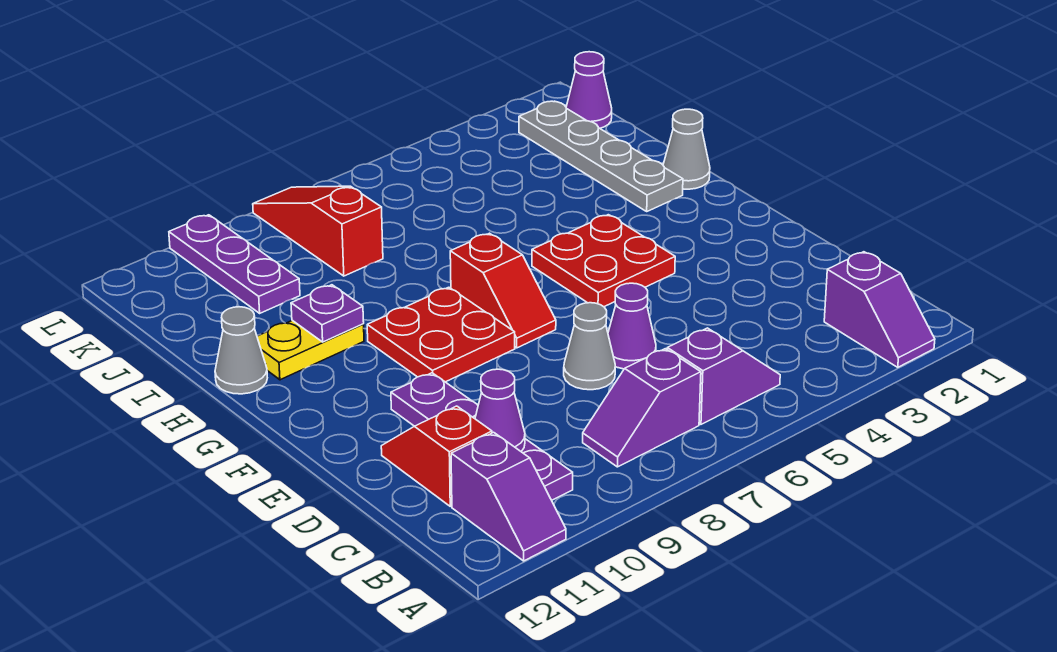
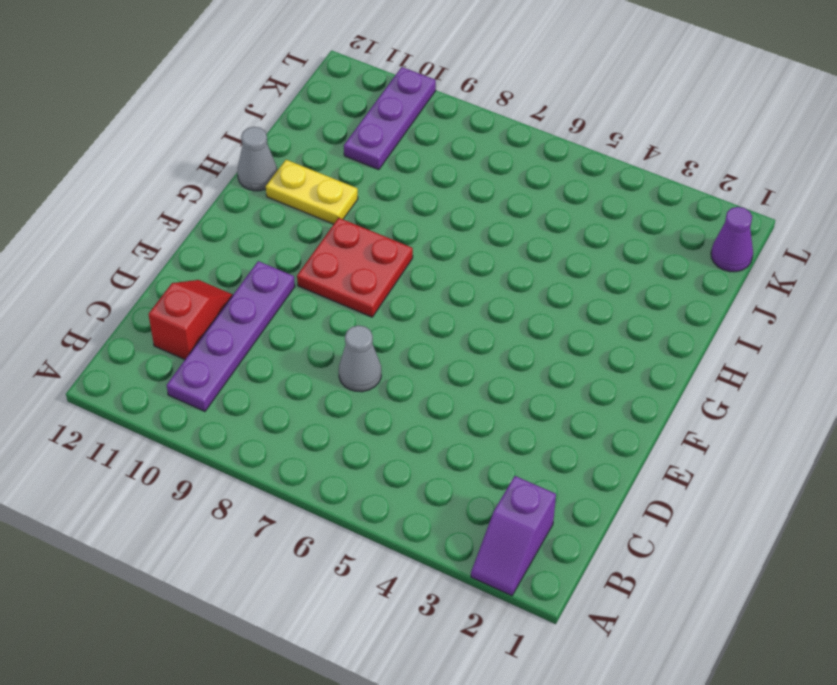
none -> purple slope A11:B11 level 1 top B
none -> purple slope B5:B6 level 1 top 6
none -> purple slope B7:B8 level 1 top 7

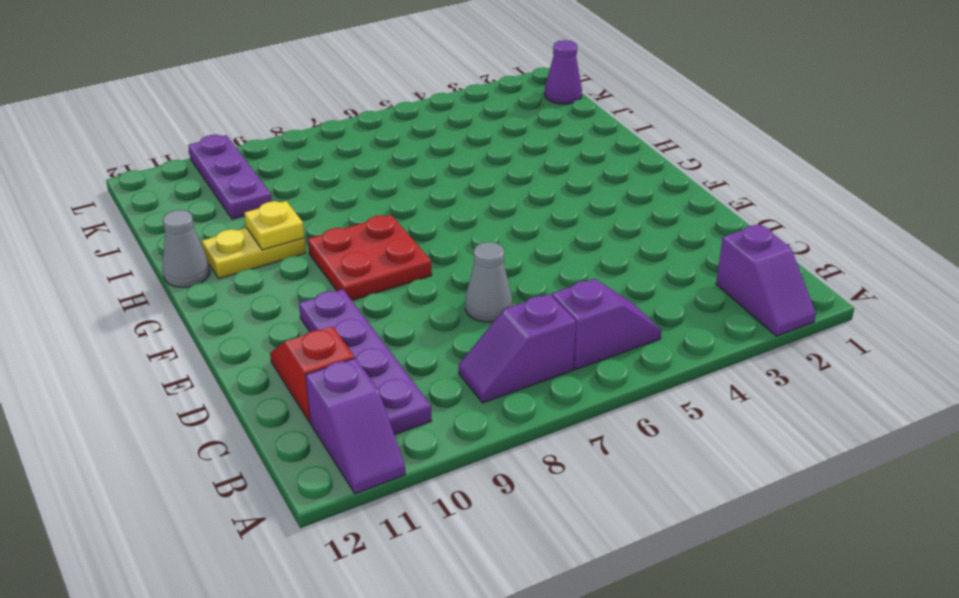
yellow plate H10 level 2 -> purple plate H10 level 2
none -> purple cone D6 level 1
none -> red plate F4:G5 level 1
none -> red slope F7:G7 level 1 top G

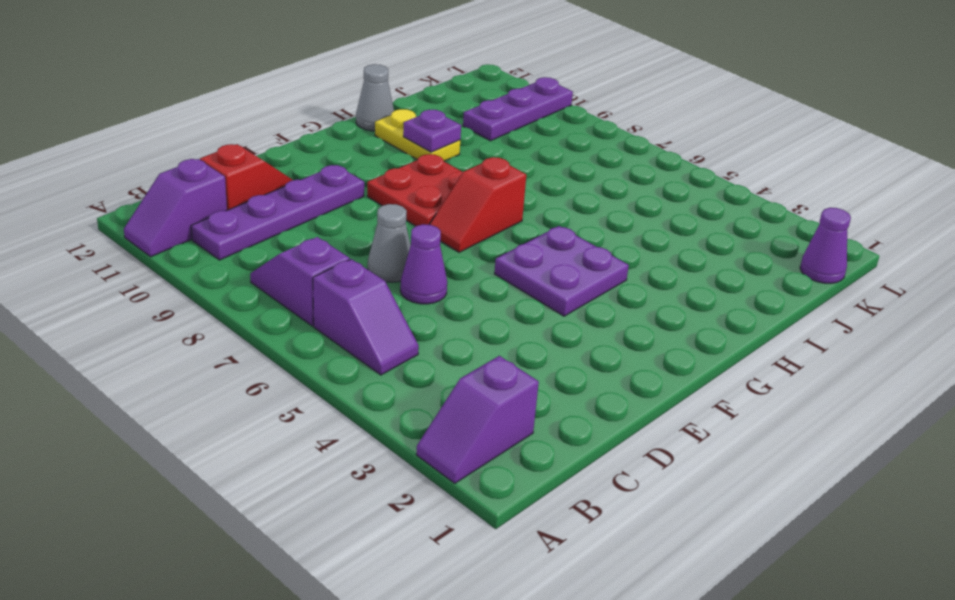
purple plate F4:G5 level 1 -> red plate F4:G5 level 1
none -> grey cone H1 level 1
none -> grey plate H2:K2 level 1
none -> red slope J8:L8 level 1 top J

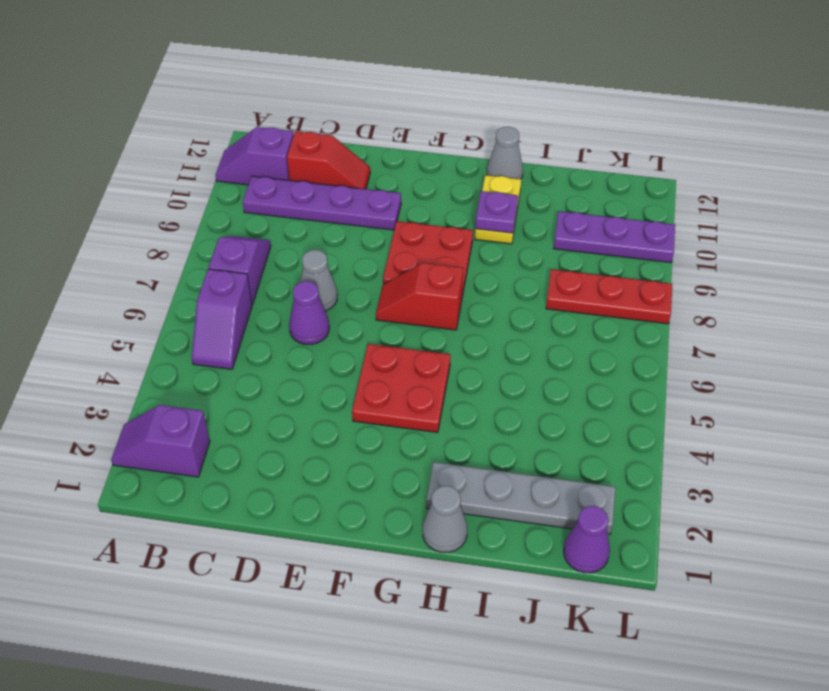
red plate J8:L8 level 1 -> red slope J8:L8 level 1 top J
none -> purple cone C10 level 2

